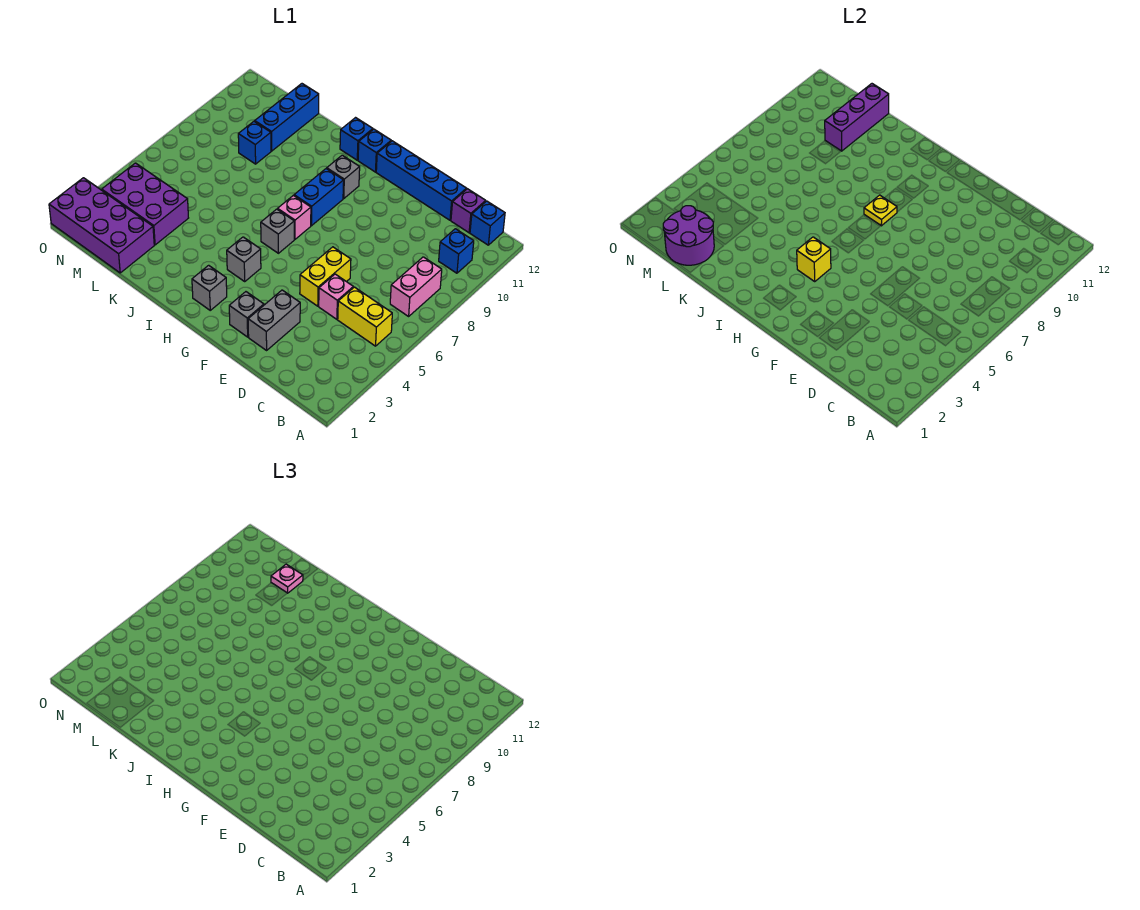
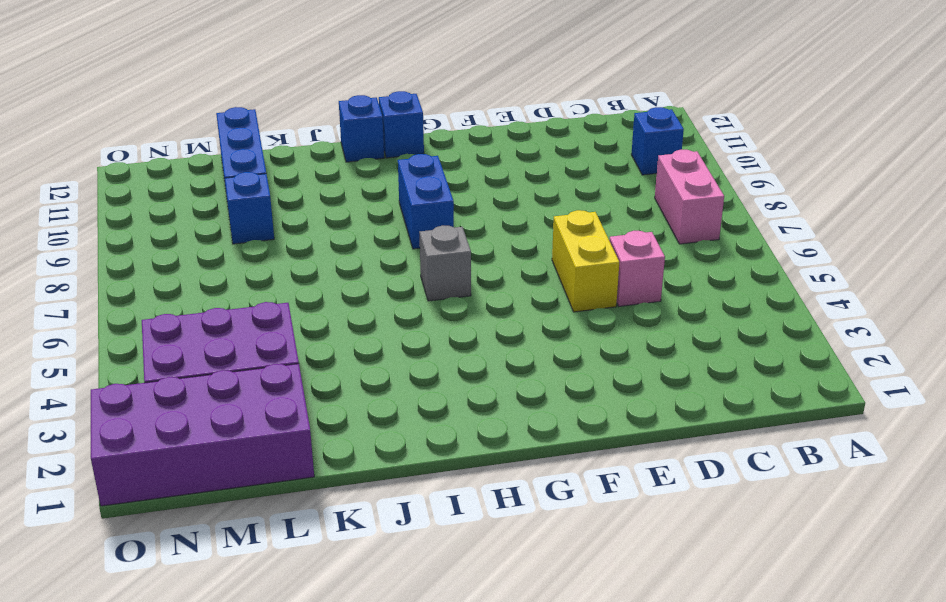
none -> yellow brick B5:C5 level 1
none -> blue brick B12 level 1
none -> purple brick C12 level 1

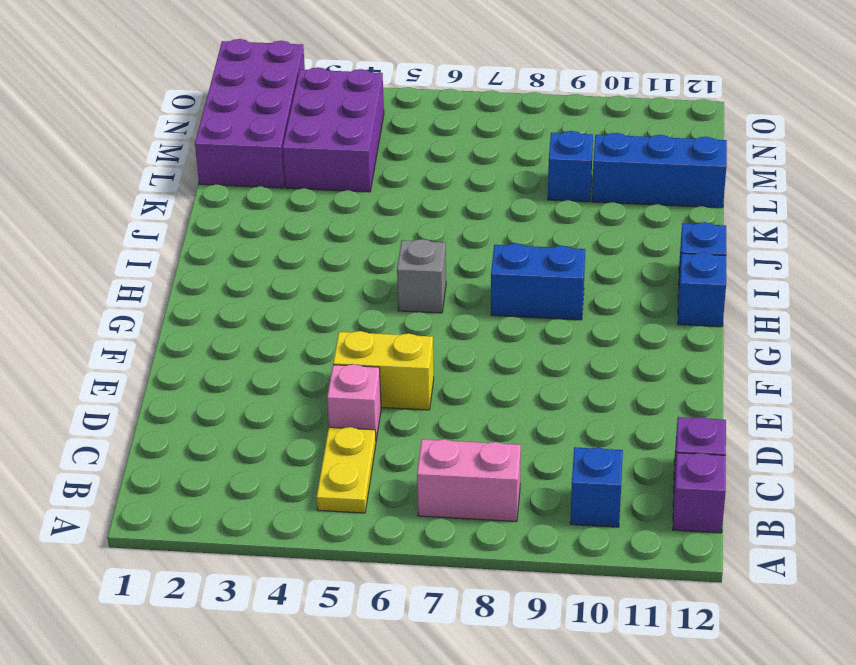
yellow plate B5:C5 level 1 -> yellow brick B5:C5 level 1
purple brick B12 level 1 -> blue brick B12 level 1
none -> blue brick D12:G12 level 1
none -> grey brick E2:E3 level 1
none -> grey brick F2 level 1

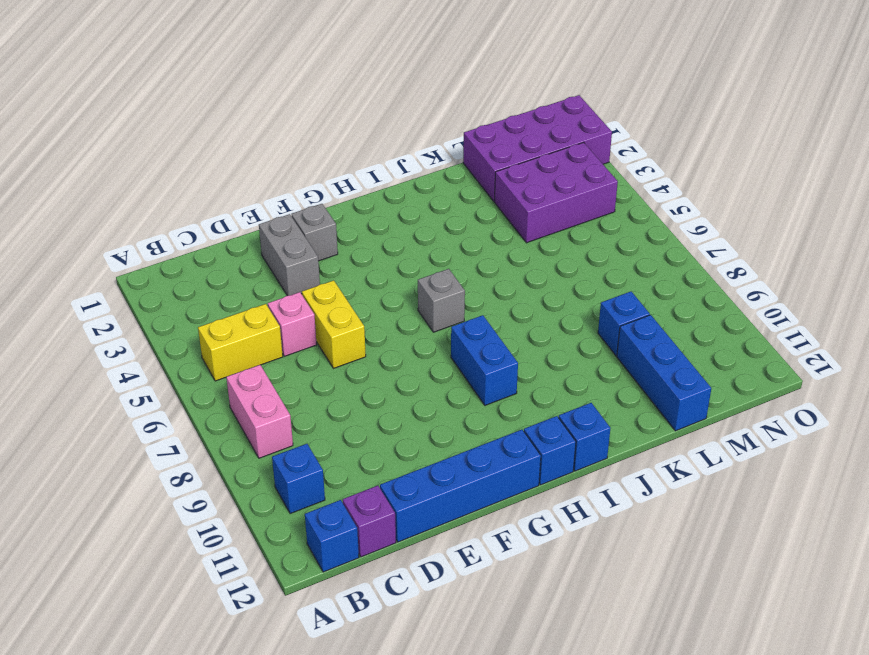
none -> grey brick H2 level 1
none -> grey brick H4 level 1
none -> pink brick H7 level 1

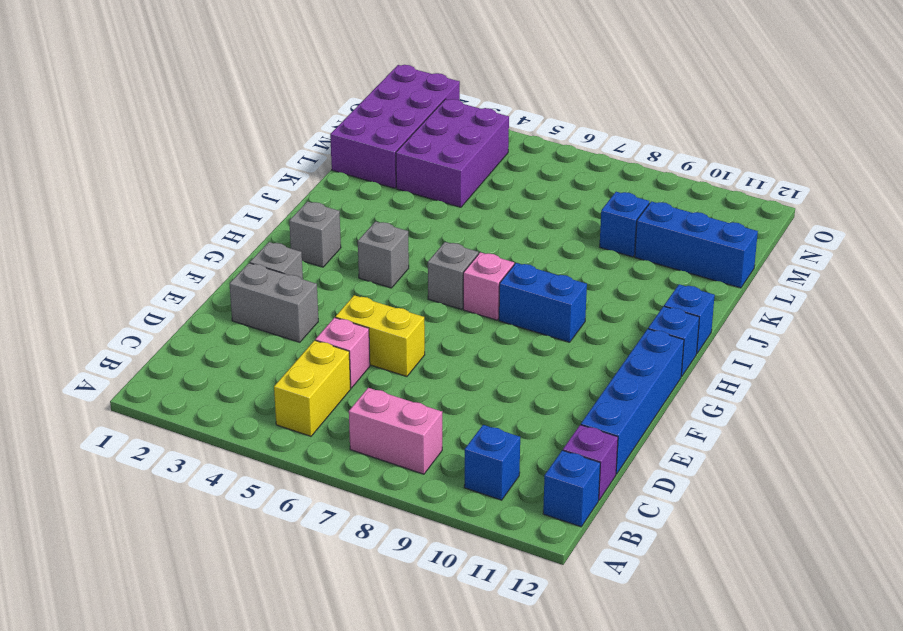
none -> grey brick H10 level 1
none -> yellow brick H4 level 2
none -> yellow plate H8 level 2

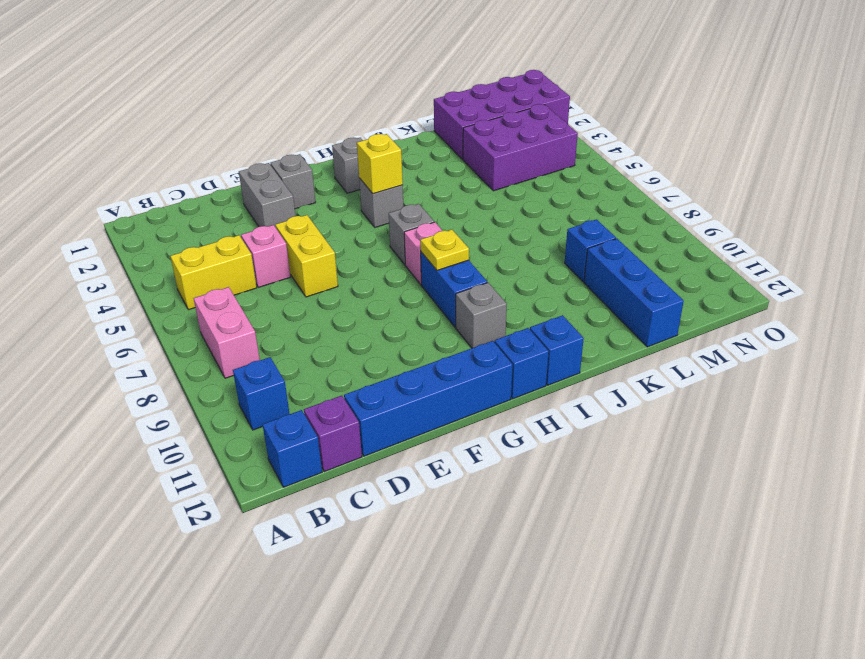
none -> purple round brick L1:M2 level 2
none -> purple brick L10:L12 level 2
none -> pink plate L11 level 3

